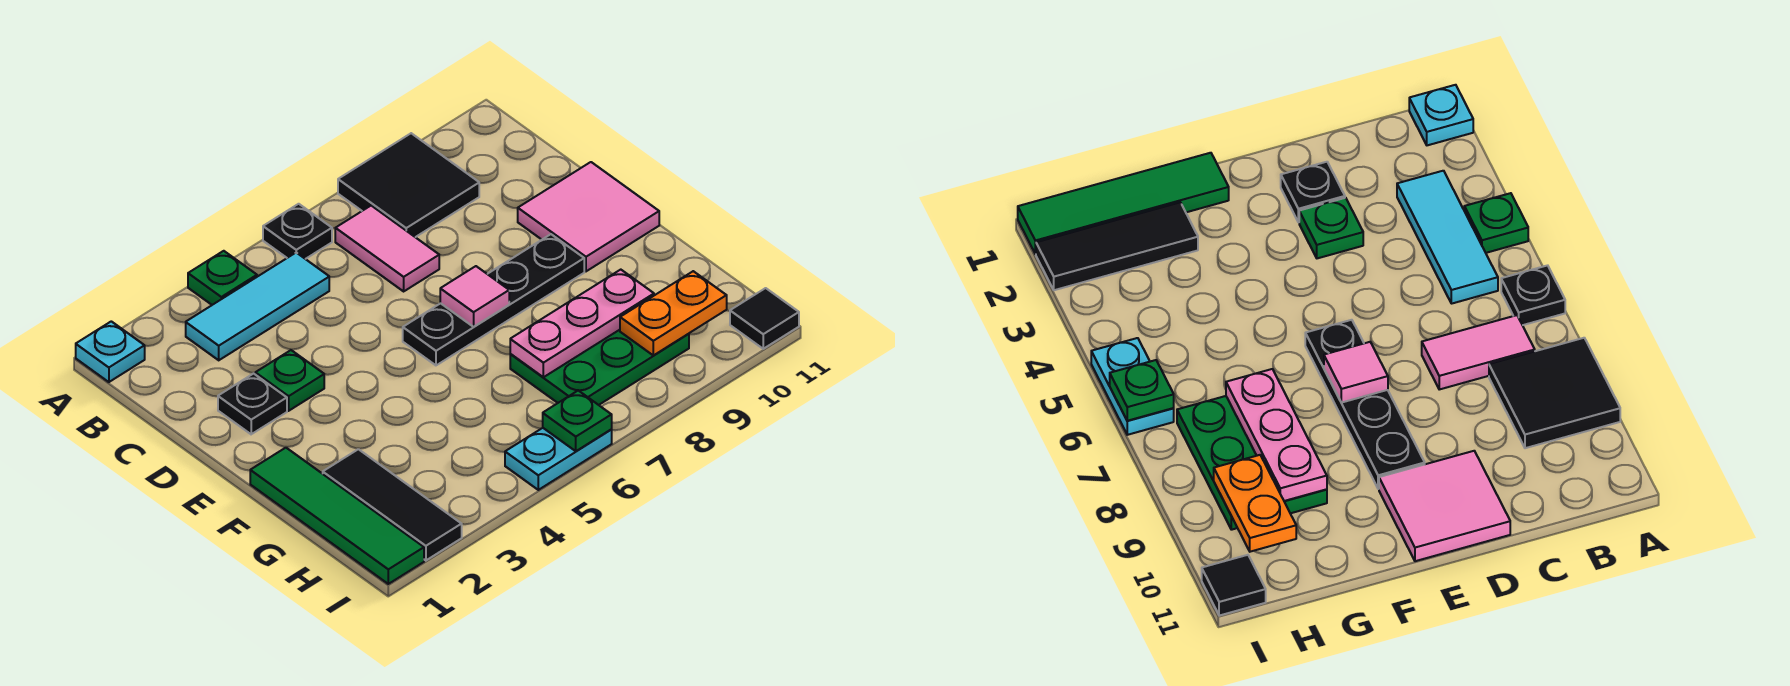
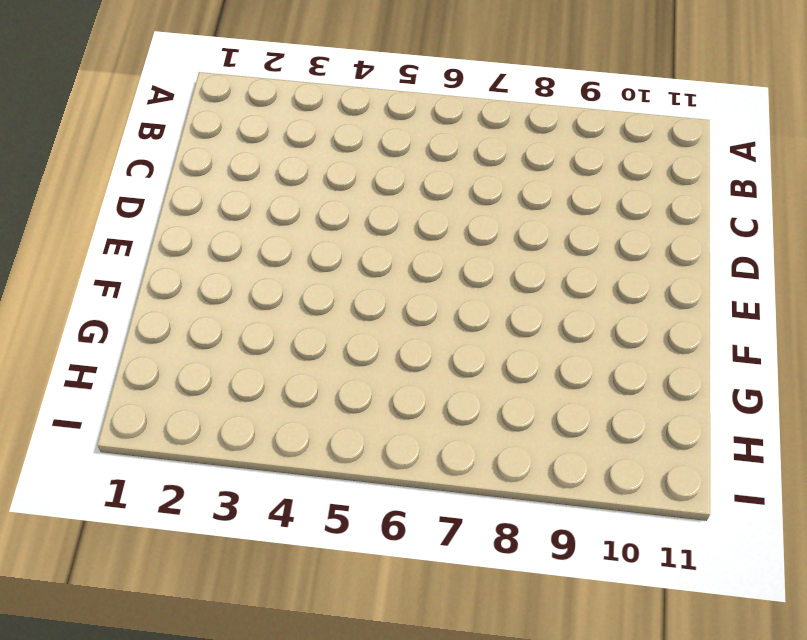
none -> cyan plate A1 level 1
none -> green plate A4 level 1
none -> black plate A6 level 1

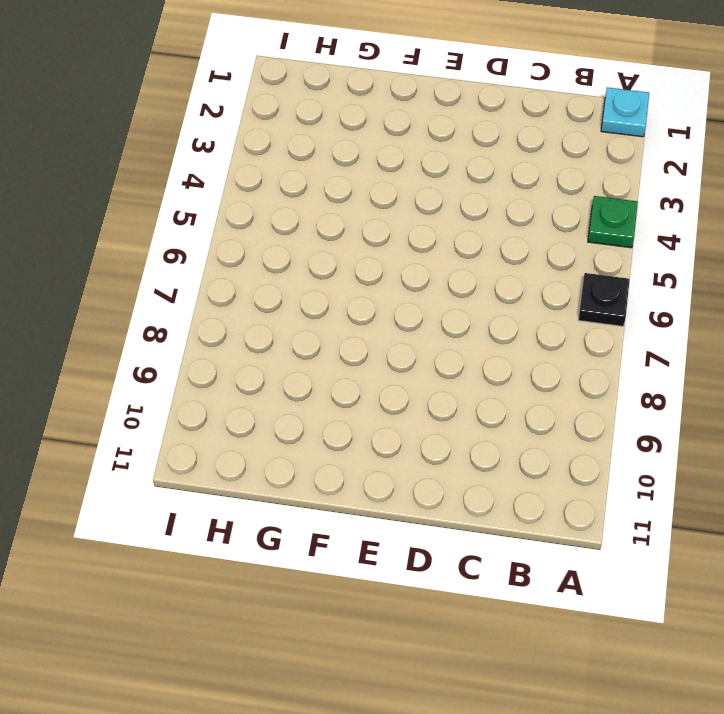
none -> black tile A8:B9 level 1
none -> cyan tile B3:B5 level 1
none -> pink tile B7:C7 level 1

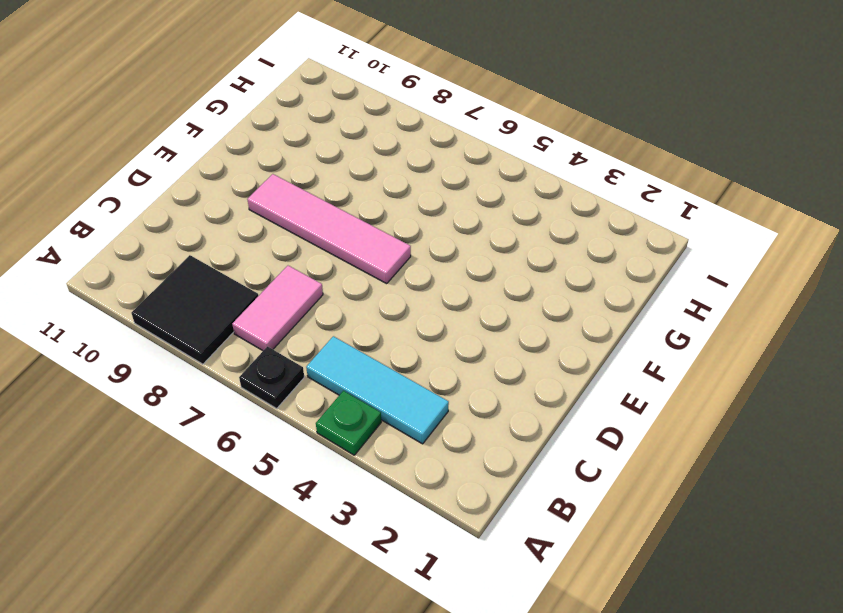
pink tile E6:E9 level 1 -> black plate E6:E9 level 1
none -> cyan plate A1 level 1
none -> black plate D2 level 1
none -> green plate D3 level 1

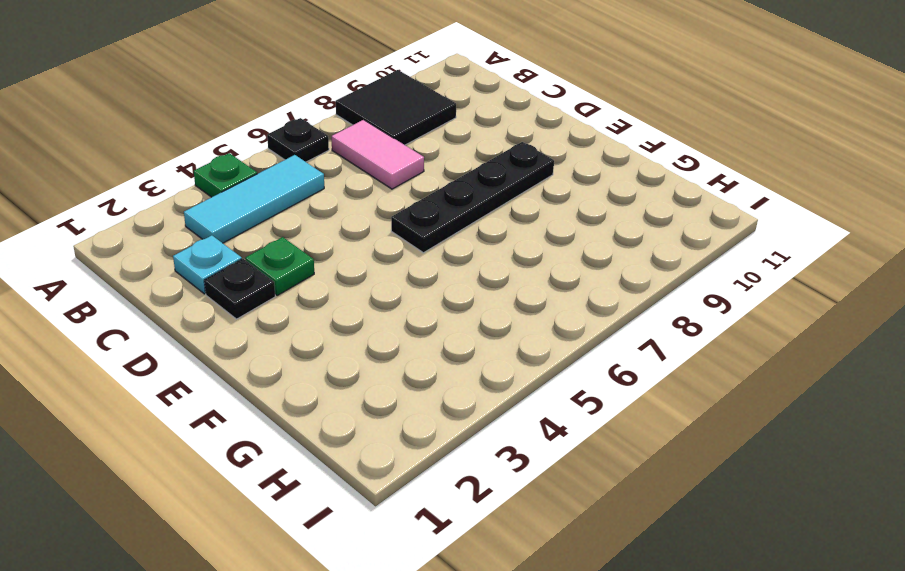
cyan plate C2 level 1 -> cyan plate A1 level 1
none -> pink tile D10:E11 level 1
none -> green tile F1:I1 level 1
none -> black tile G2:I2 level 1

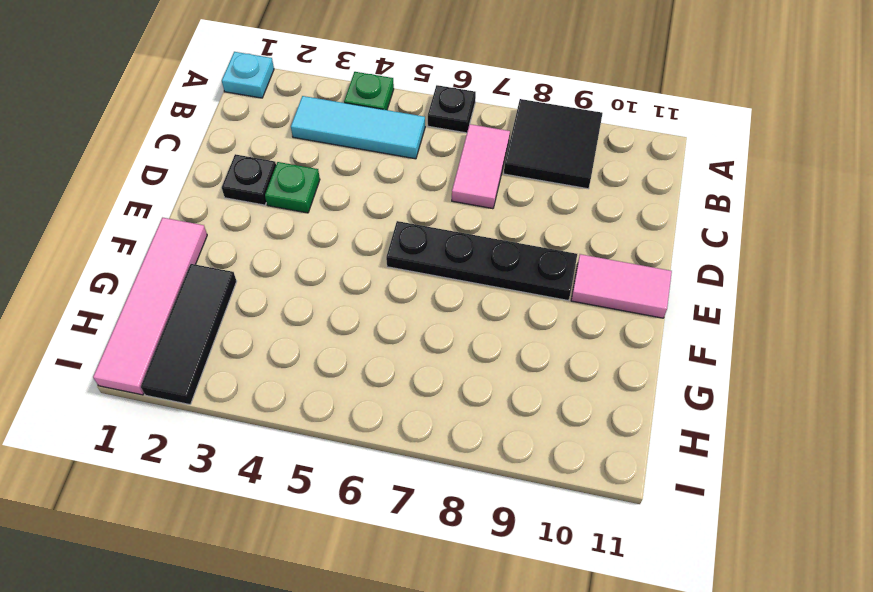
pink tile E10:E11 level 1 -> pink tile D10:E11 level 1
pink tile F1:I1 level 1 -> green tile F1:I1 level 1
none -> green plate G7:H9 level 1
none -> cyan plate I5:I6 level 1
none -> black tile I11 level 1

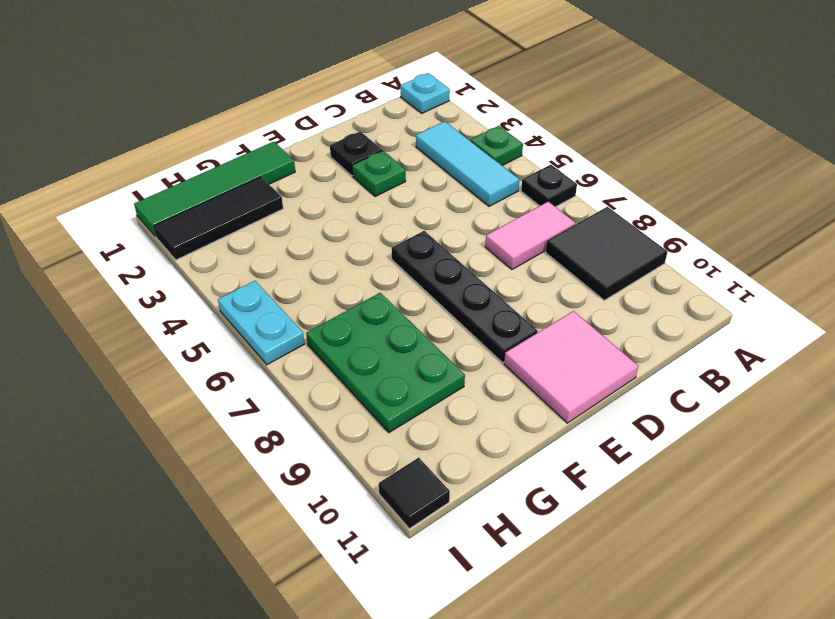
none -> pink tile E7 level 2
none -> pink plate G7:G9 level 2
none -> orange plate H9:H10 level 2

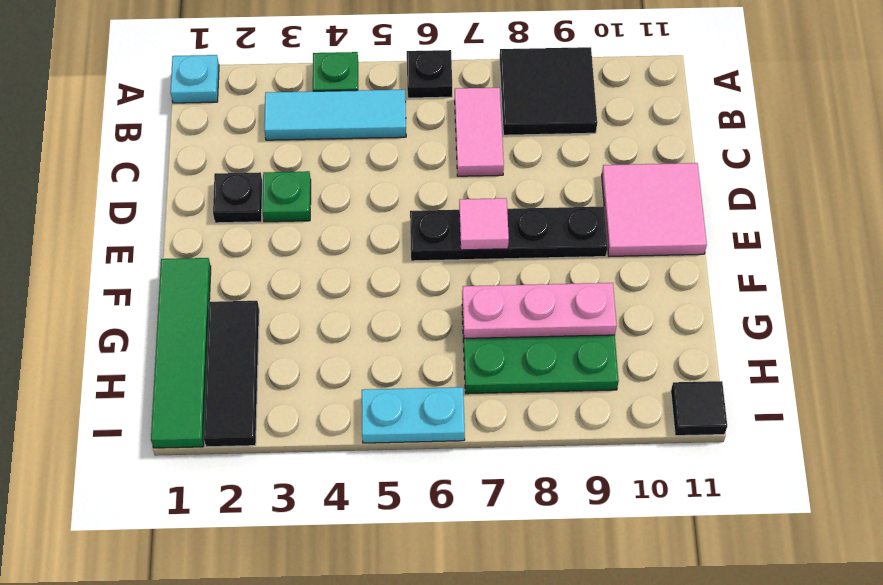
none -> orange plate H9:H10 level 2
none -> green plate I6 level 2

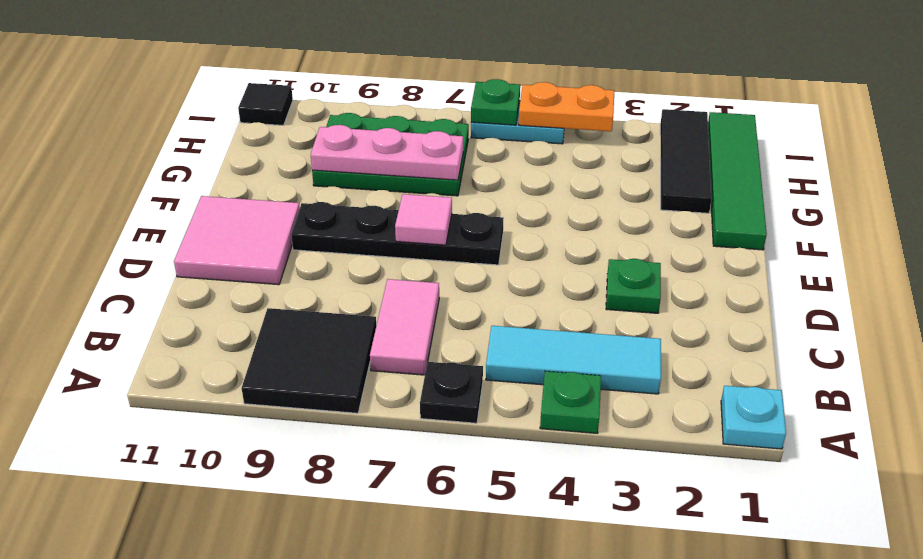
orange plate I4:I5 level 2 -> orange plate H9:H10 level 2
none -> black plate D2 level 1

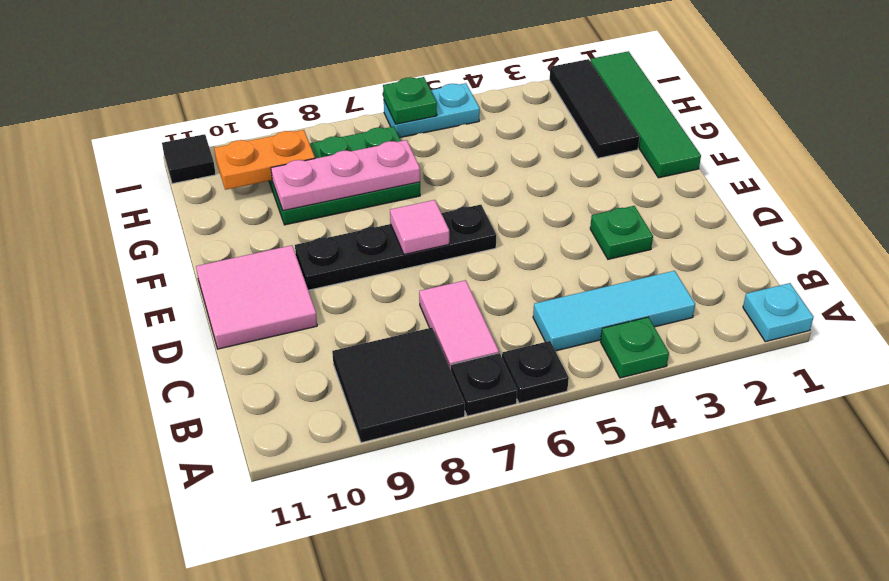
black plate A7 level 1 -> black plate D2 level 1

